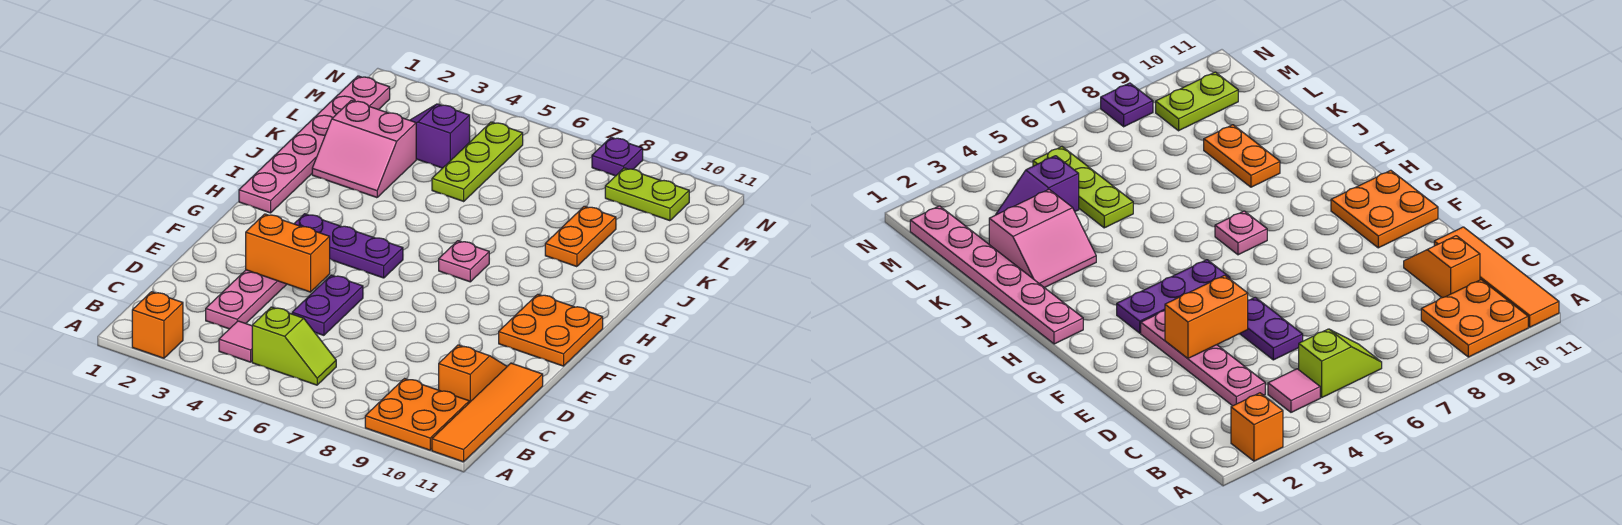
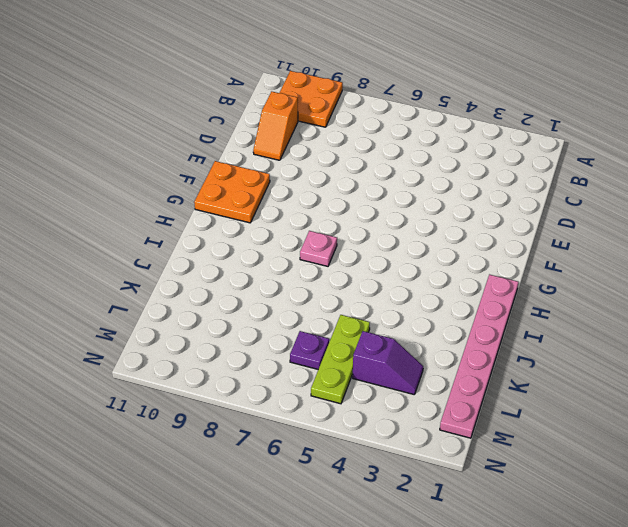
purple plate L6 level 1 -> purple plate N8 level 1
none -> orange brick A2 level 1
none -> orange tile A11:D11 level 1
none -> pink tile B4 level 1

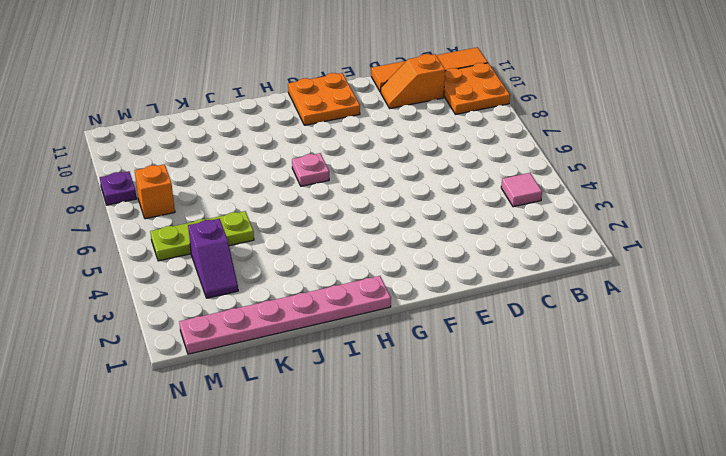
orange brick M7 level 1 -> orange brick A2 level 1
none -> lime slope B5:B6 level 1 top 5
none -> pink plate C3:F3 level 1
none -> purple plate D5:E5 level 1

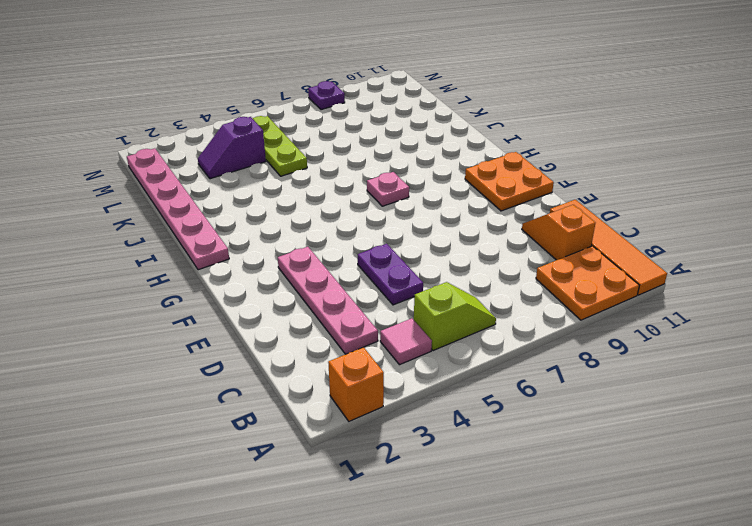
none -> purple plate G3:G5 level 1
none -> pink slope J2:K3 level 1 top K
none -> orange plate J9:K9 level 1

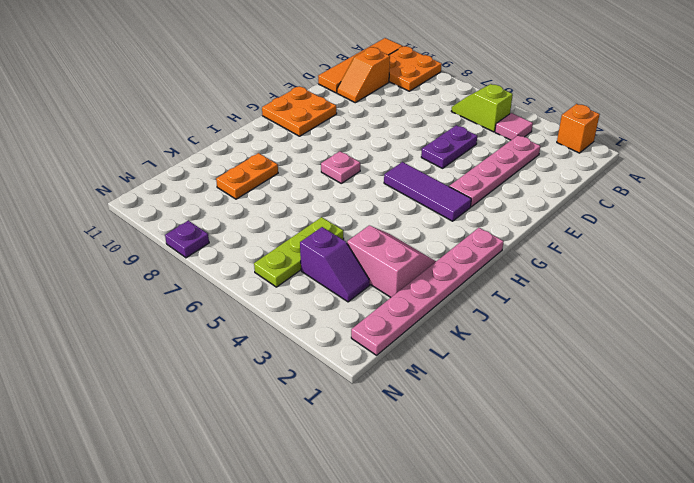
purple tile G3:G5 level 1 -> purple plate G3:G5 level 1
none -> lime plate M9:M10 level 1
none -> orange brick E3:E4 level 2

